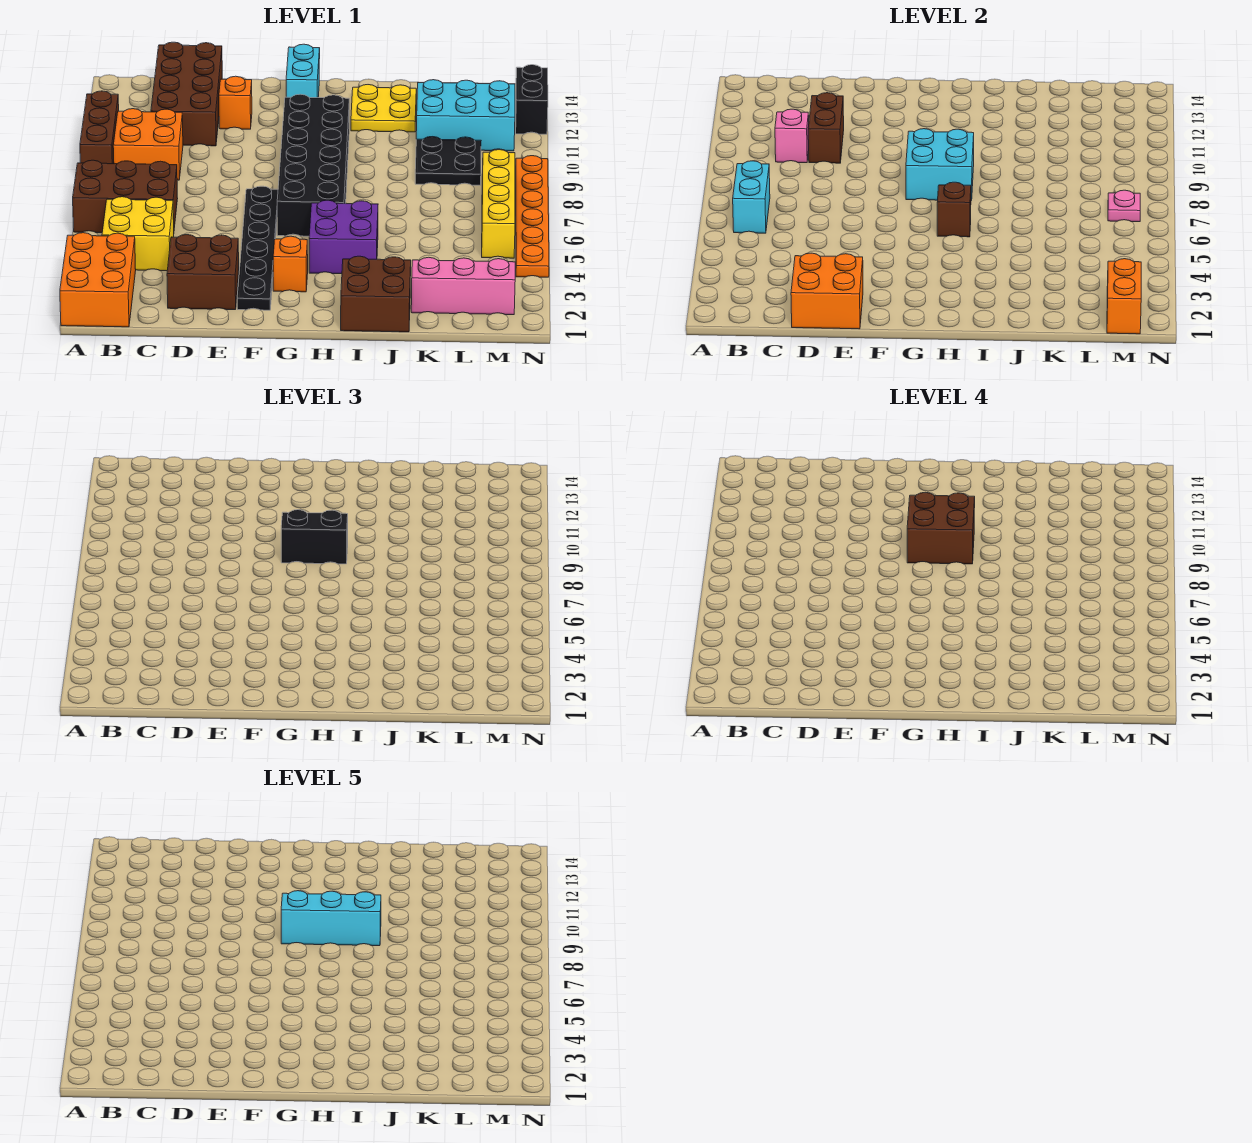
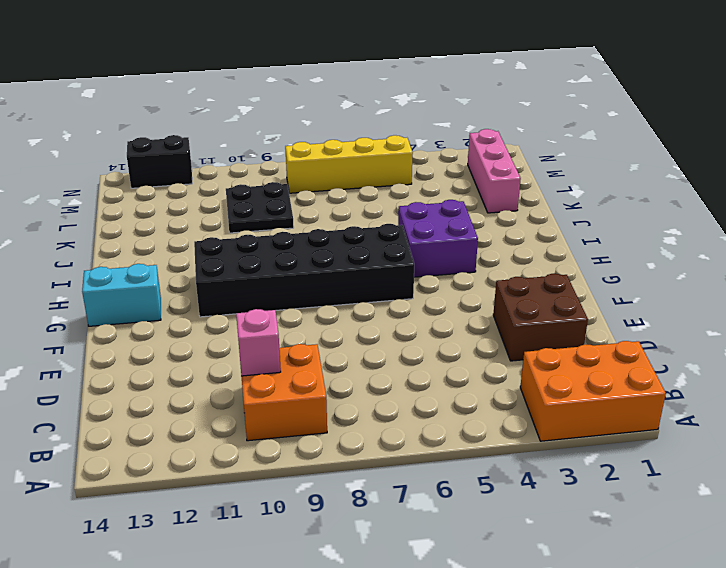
none -> brown brick A6:C7 level 1
none -> brown brick A9:A11 level 1
none -> yellow brick B4:C5 level 1
none -> brown brick C11:D14 level 1

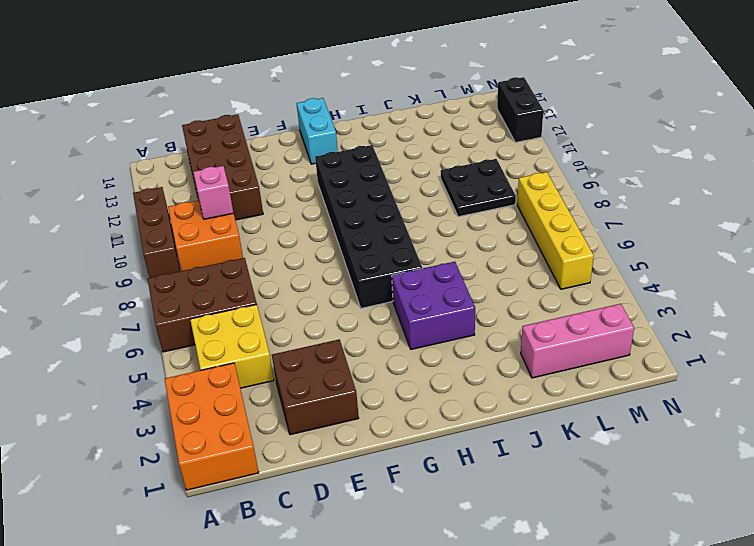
none -> orange brick E12 level 1
none -> black plate F2:F7 level 1
none -> orange brick G3 level 1
none -> brown brick I1:J2 level 1

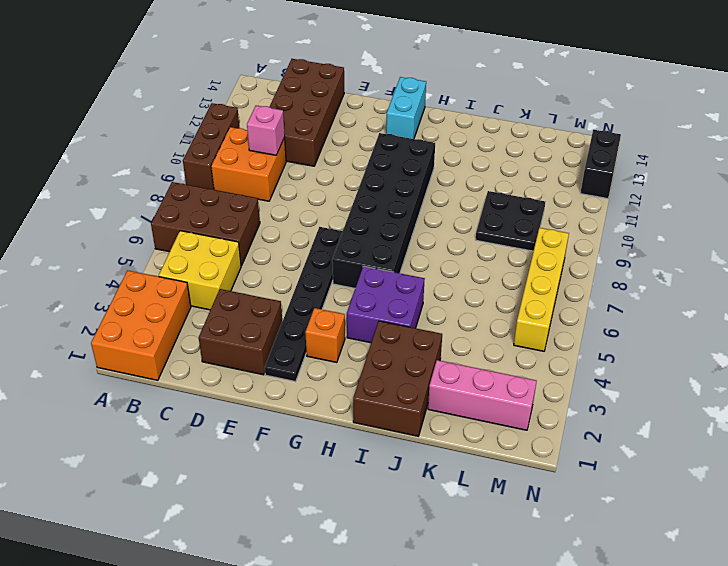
brown brick I1:J3 level 1 -> brown brick I1:J2 level 1
none -> orange brick E12 level 1
none -> yellow plate I12:J13 level 1
none -> cyan brick K11:M12 level 1
none -> orange plate N4:N9 level 1

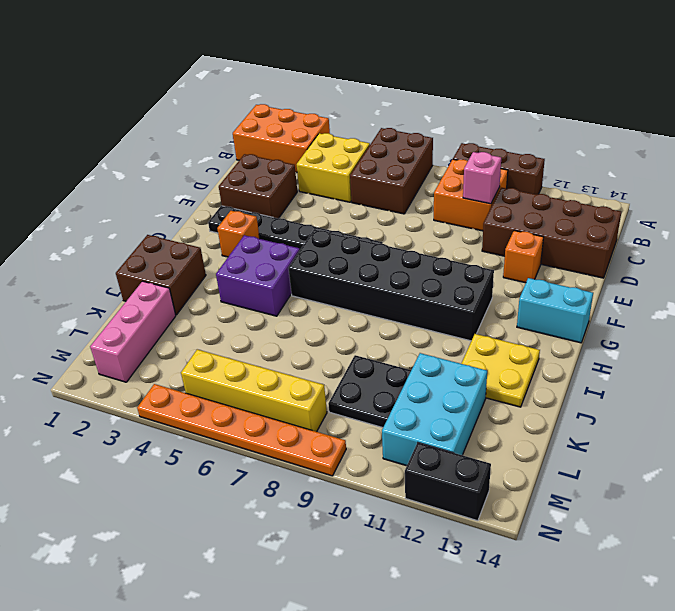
none -> cyan brick B6:B7 level 2
none -> orange brick D1:E2 level 2
none -> brown brick D10:D11 level 2
none -> cyan brick G8:H9 level 2

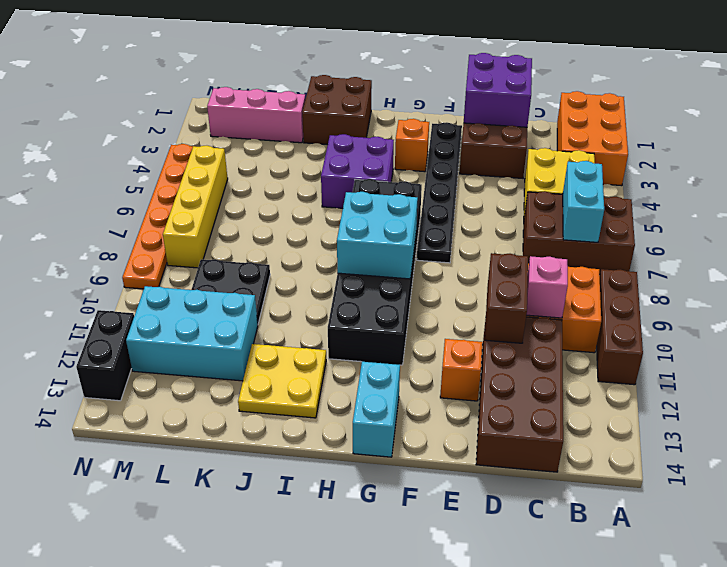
purple brick D1:E2 level 2 -> orange brick D1:E2 level 2
none -> brown brick H6 level 2
none -> orange brick M1:M2 level 2
none -> pink plate M7 level 2
none -> black brick G9:H9 level 3

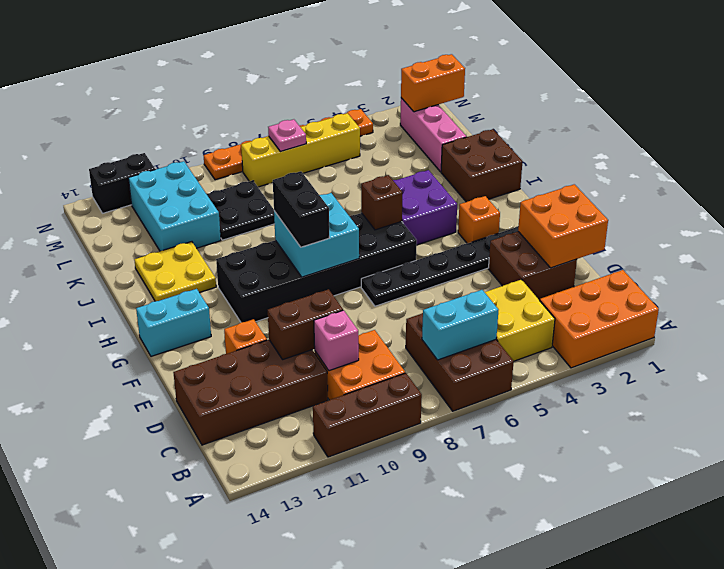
none -> brown brick G9:H10 level 4
none -> cyan brick G9:I9 level 5

